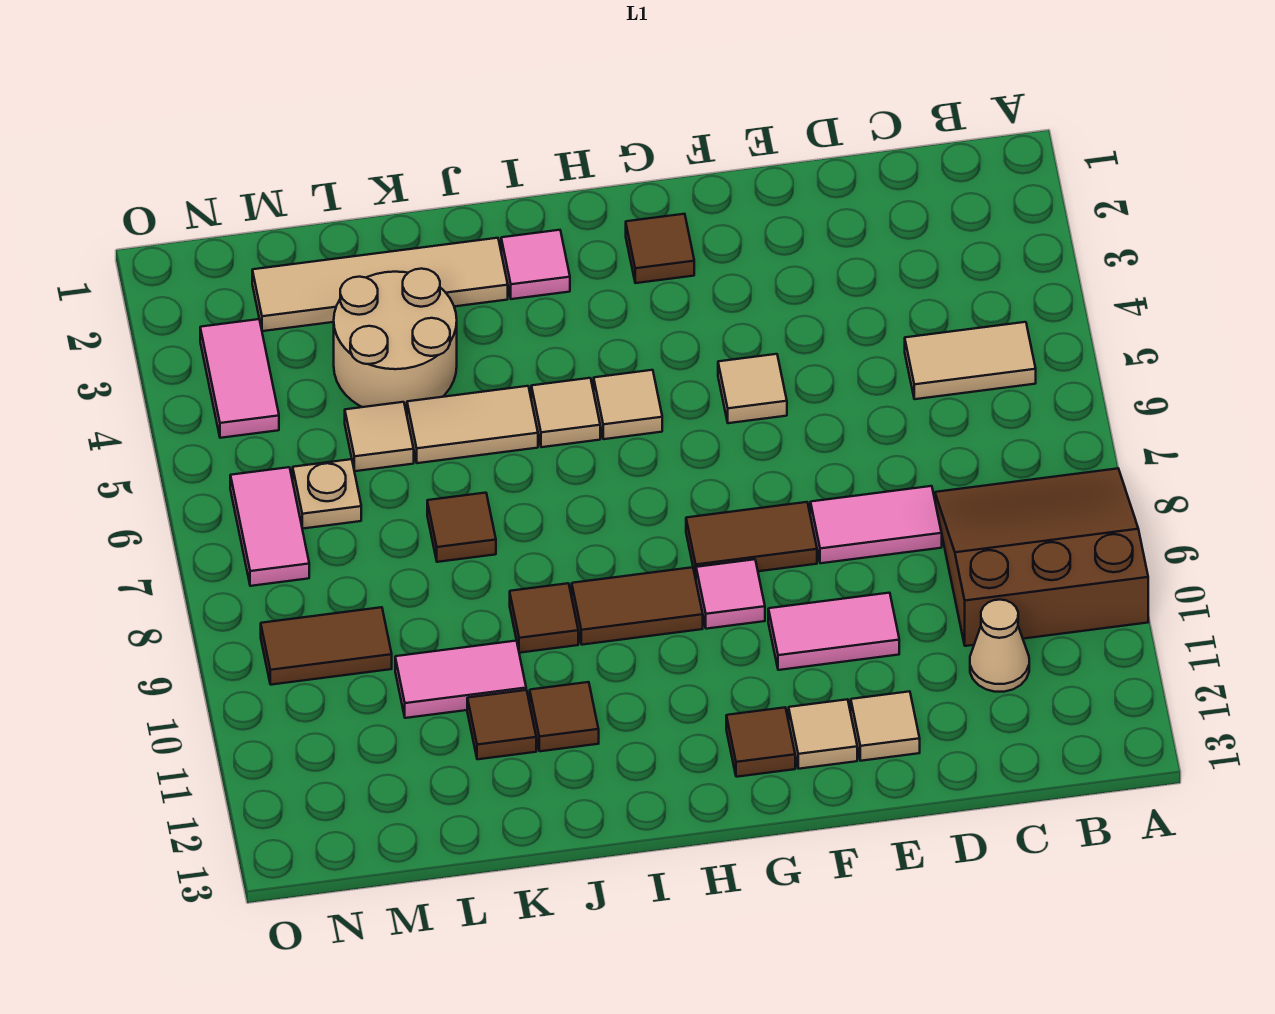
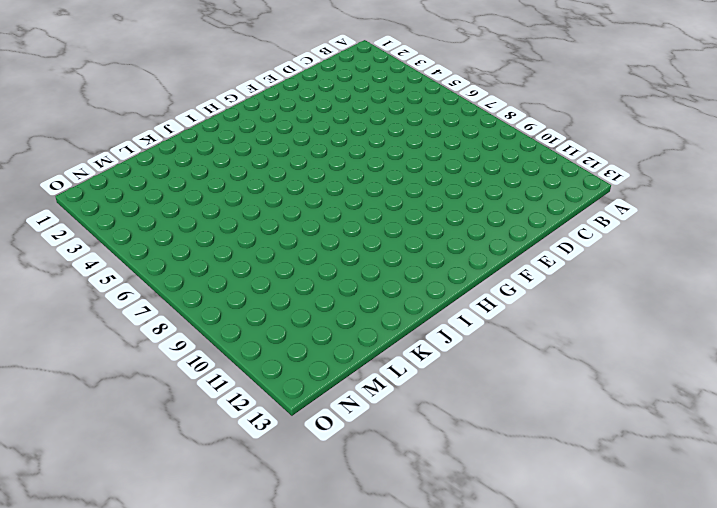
none -> brown slope A8:C10 level 1 top 10
none -> tan tile B5:C5 level 1
none -> tan cone C11 level 1

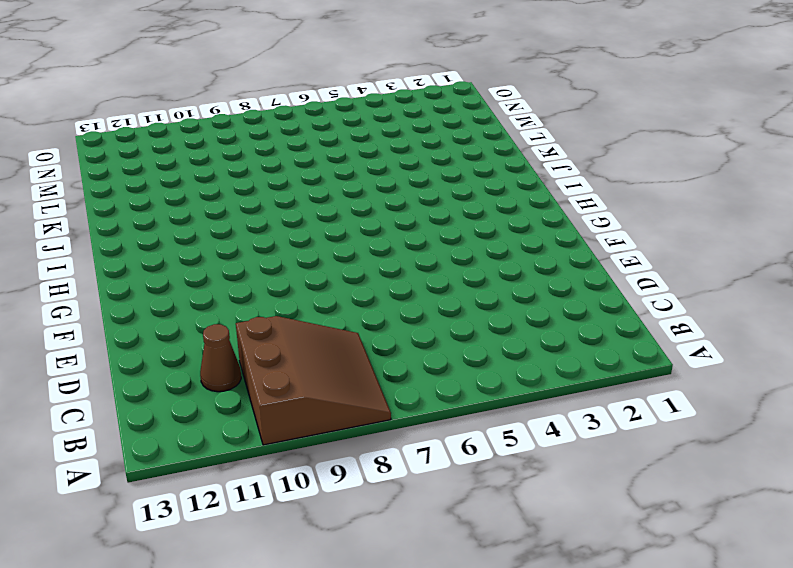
brown cone C11 level 1 -> tan cone C11 level 1
none -> tan tile B5:C5 level 1
none -> pink tile D8:E8 level 1
none -> pink tile E10:F10 level 1

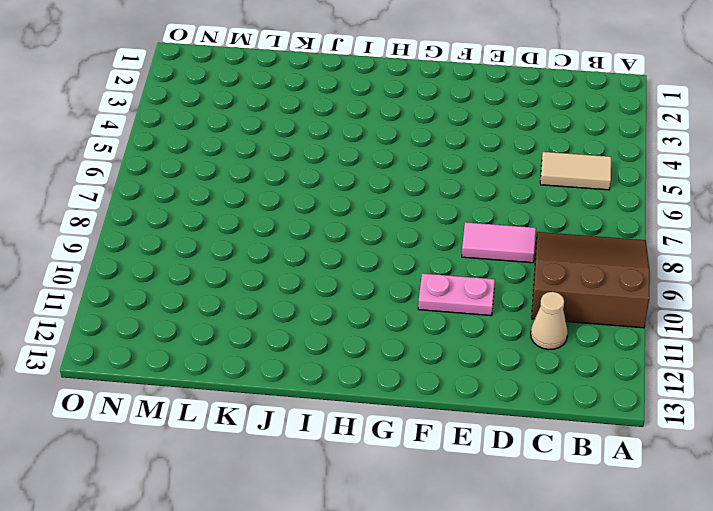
pink plate E10:F10 level 1 -> pink tile E10:F10 level 1
none -> tan tile E12 level 1
none -> tan tile F5 level 1
none -> brown tile F8:G8 level 1

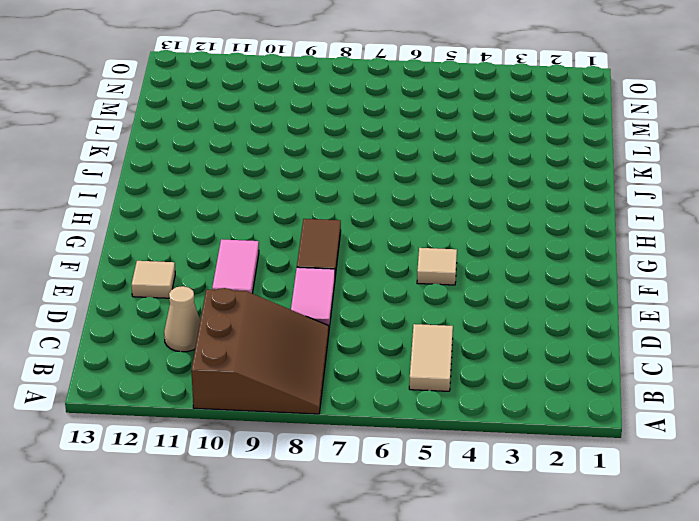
none -> tan tile F12 level 1
none -> brown tile G2 level 1
none -> pink tile G9 level 1

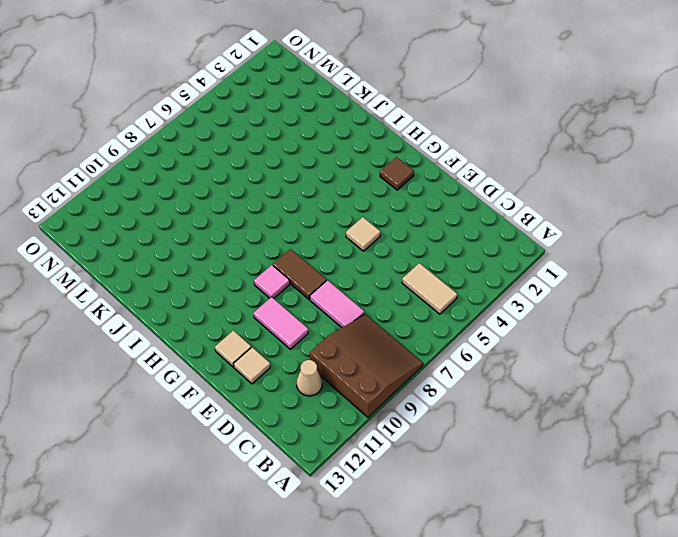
none -> brown tile G12 level 1
none -> tan tile H5 level 1
none -> brown tile H9:I9 level 1

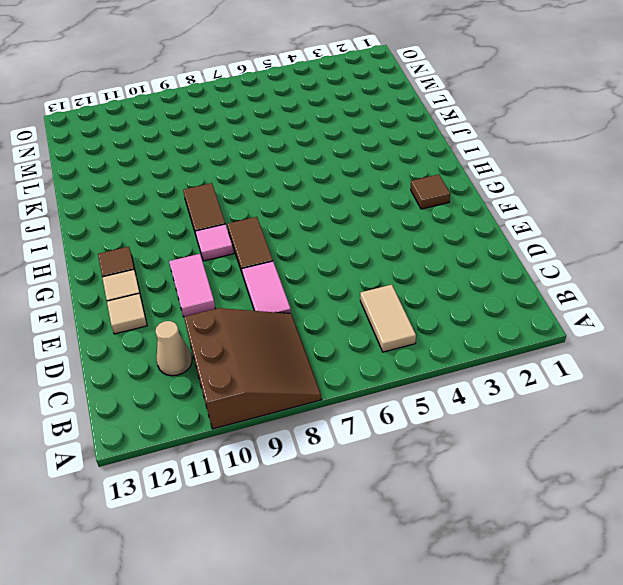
none -> tan tile F5 level 1
none -> tan tile H5 level 1
none -> pink tile I2 level 1

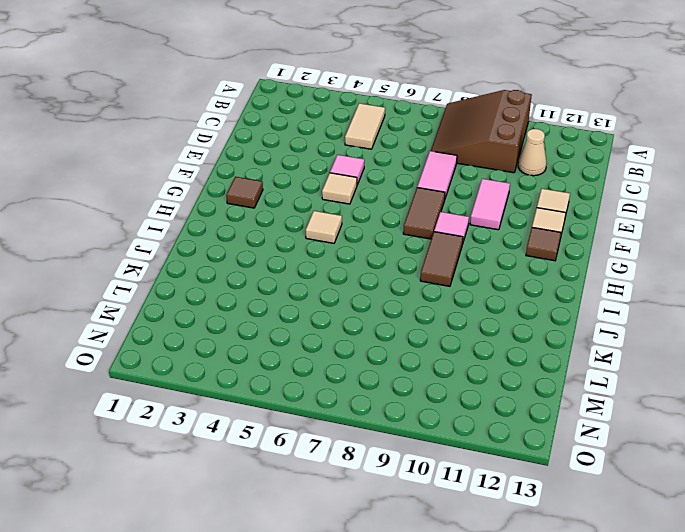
pink tile E5 level 1 -> pink tile I2 level 1
none -> tan tile I5 level 1
none -> tan tile J2:M2 level 1
none -> tan tile J5:K5 level 1

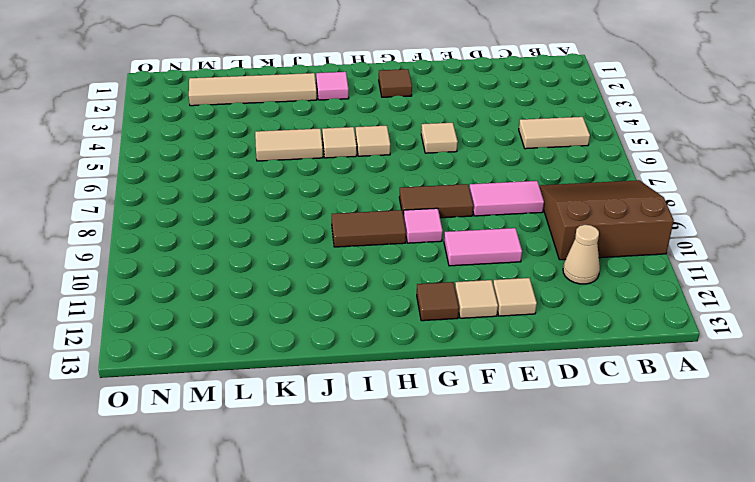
none -> brown tile J9 level 1
none -> brown tile J11 level 1
none -> tan round brick K3:L4 level 1

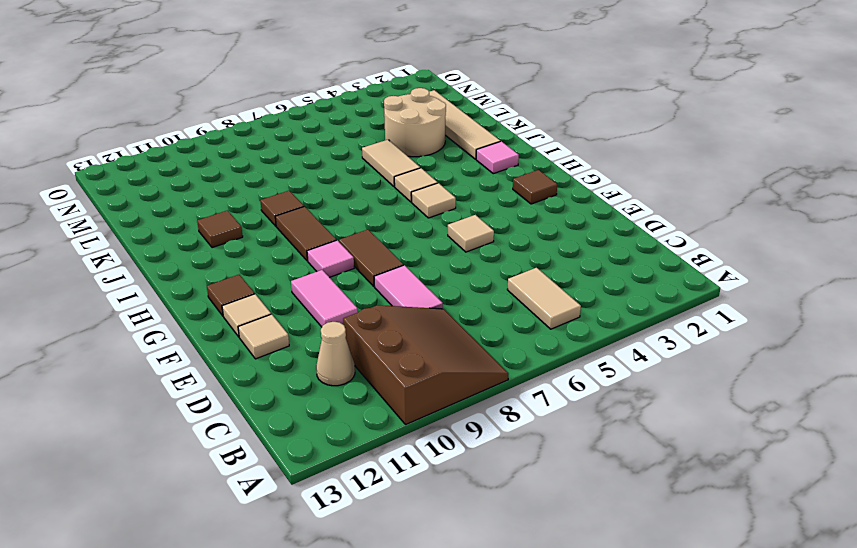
none -> brown tile K7 level 1
none -> pink tile K10:L10 level 1
none -> brown tile K11 level 1

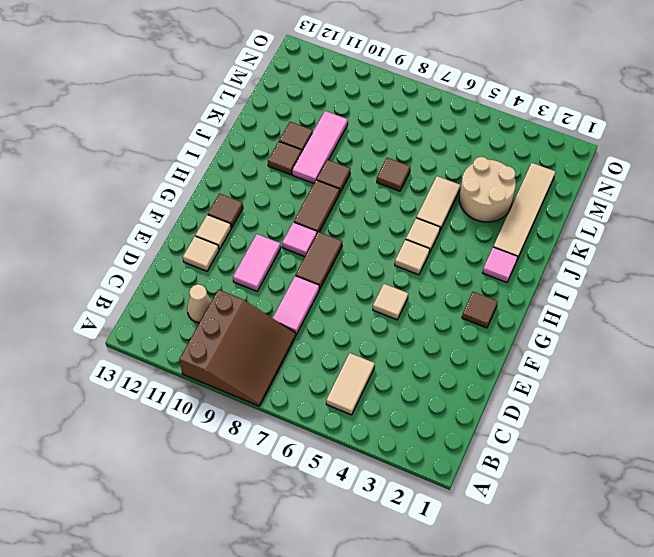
pink tile J10:L10 level 1 -> pink tile K10:L10 level 1
none -> tan tile L5 level 1
none -> tan plate M6 level 1
none -> brown tile M9:N9 level 1

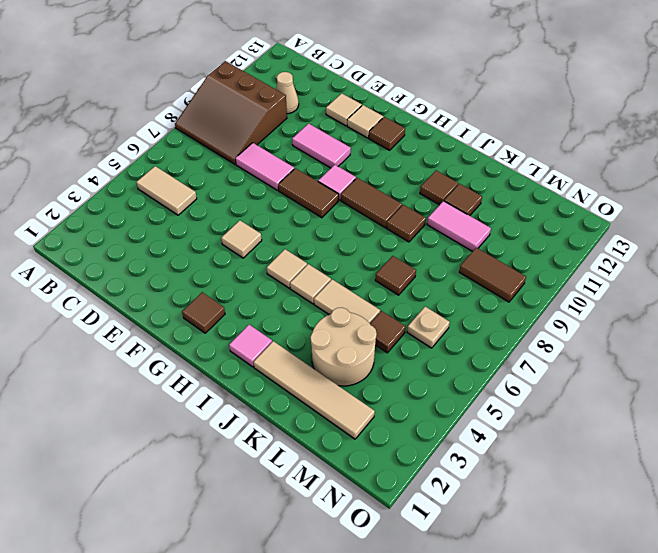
brown tile L5 level 1 -> tan tile L5 level 1
none -> pink tile N3:N4 level 1
none -> pink tile N6:N7 level 1

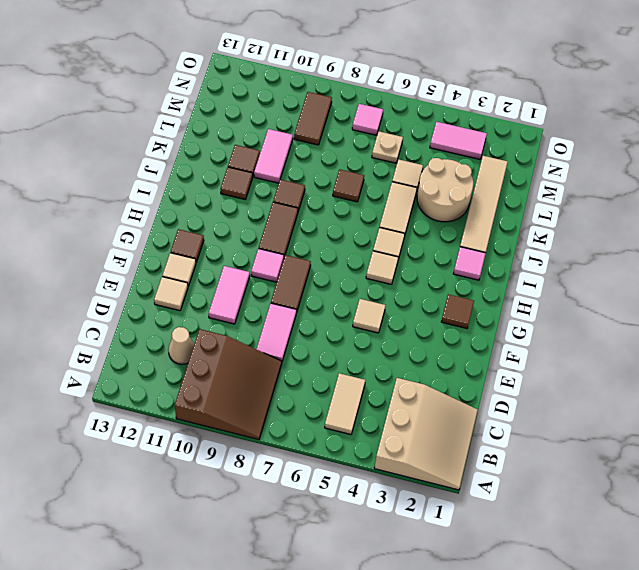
tan slope A1:C3 level 1 top 3 -> none
pink tile N7 level 1 -> pink tile N6:N7 level 1

